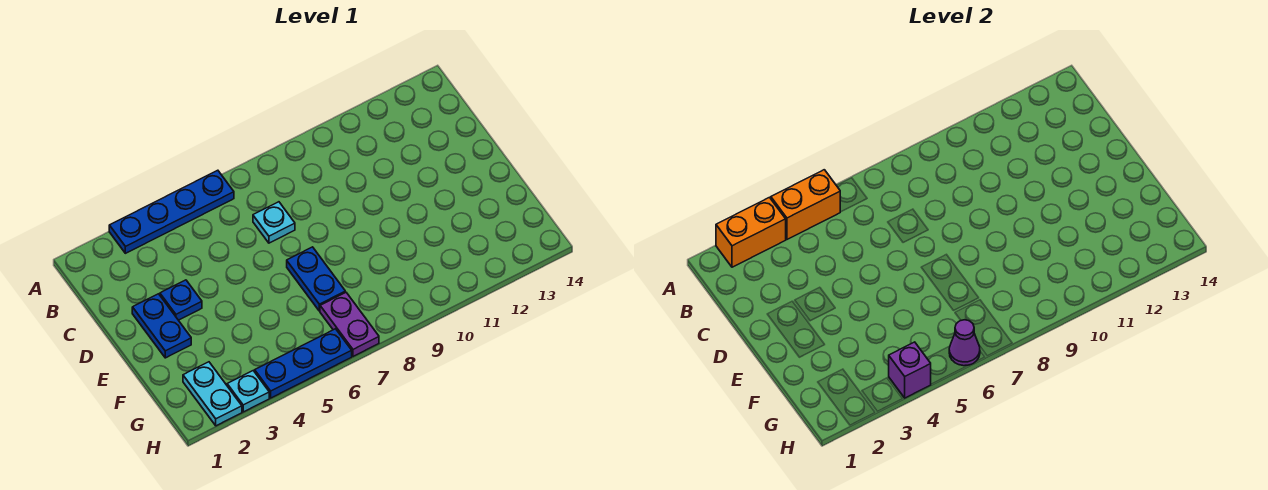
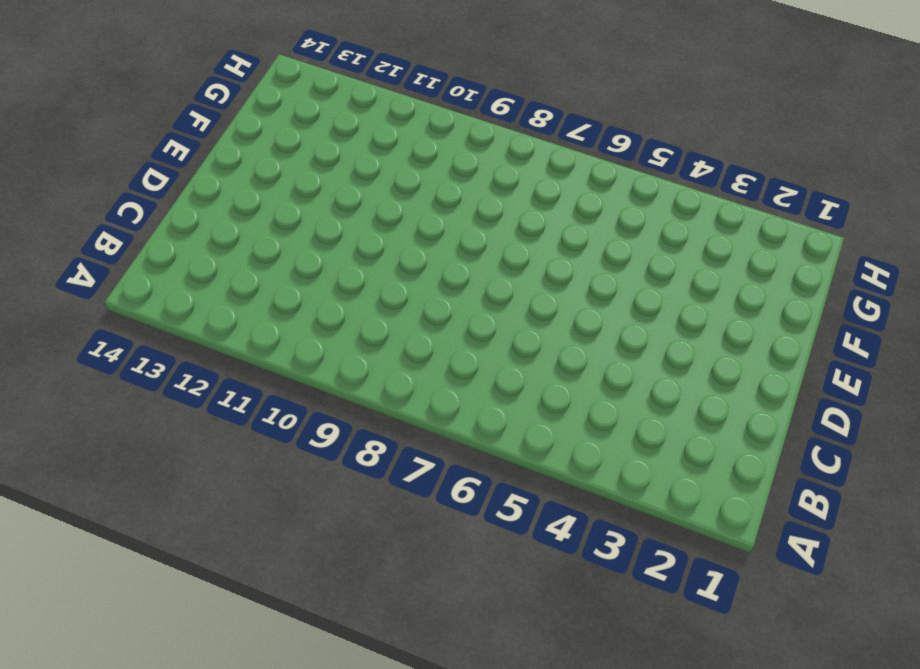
none -> blue plate A3:A6 level 1
none -> cyan plate C7 level 1
none -> blue plate D2:E2 level 1

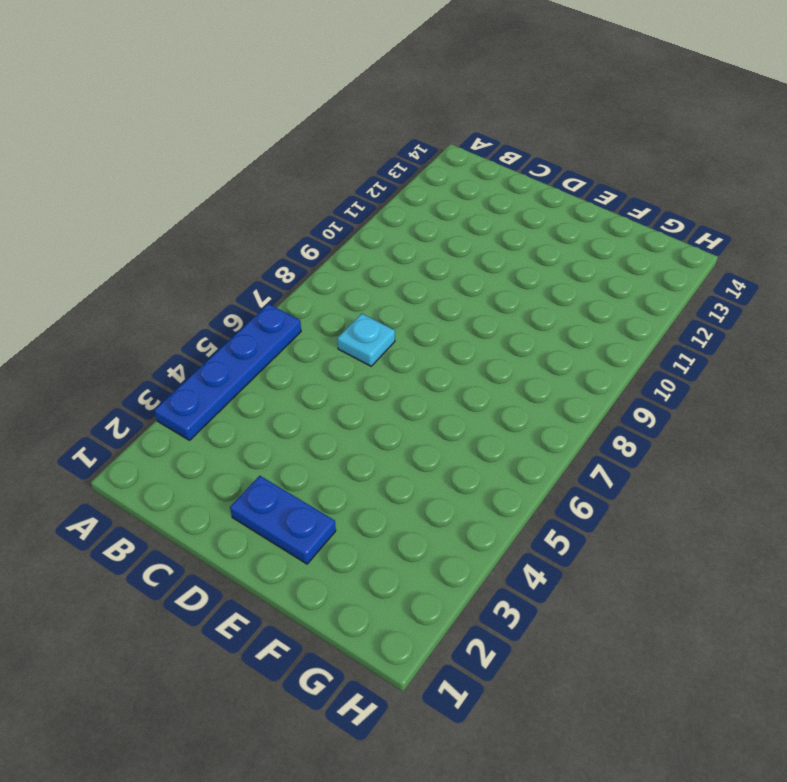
none -> blue plate D3 level 1
none -> blue plate E7:F7 level 1
none -> cyan plate G2:H2 level 1

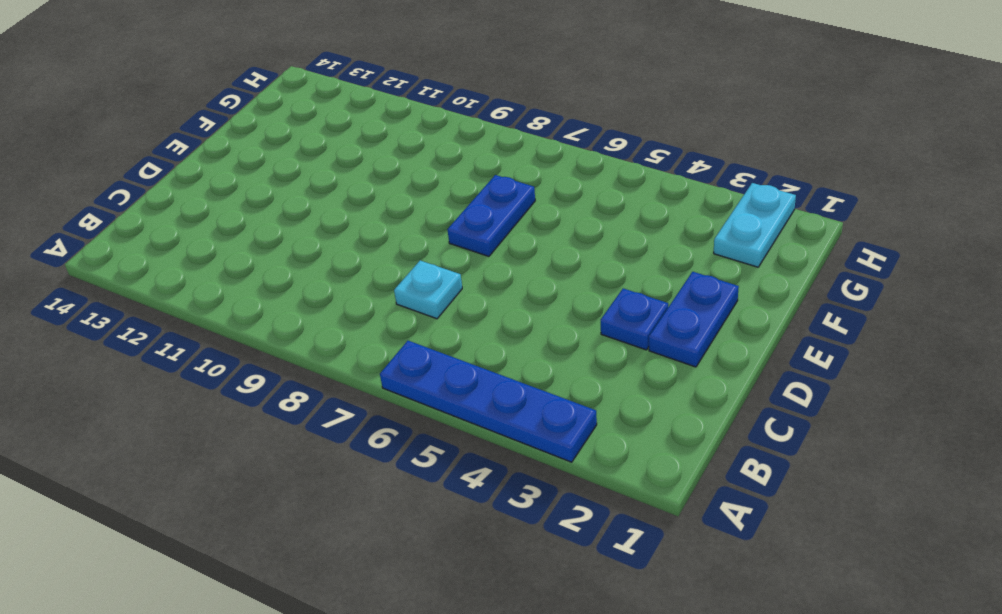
none -> purple plate G7:H7 level 1
none -> cyan plate H3 level 1
none -> blue plate H4:H6 level 1

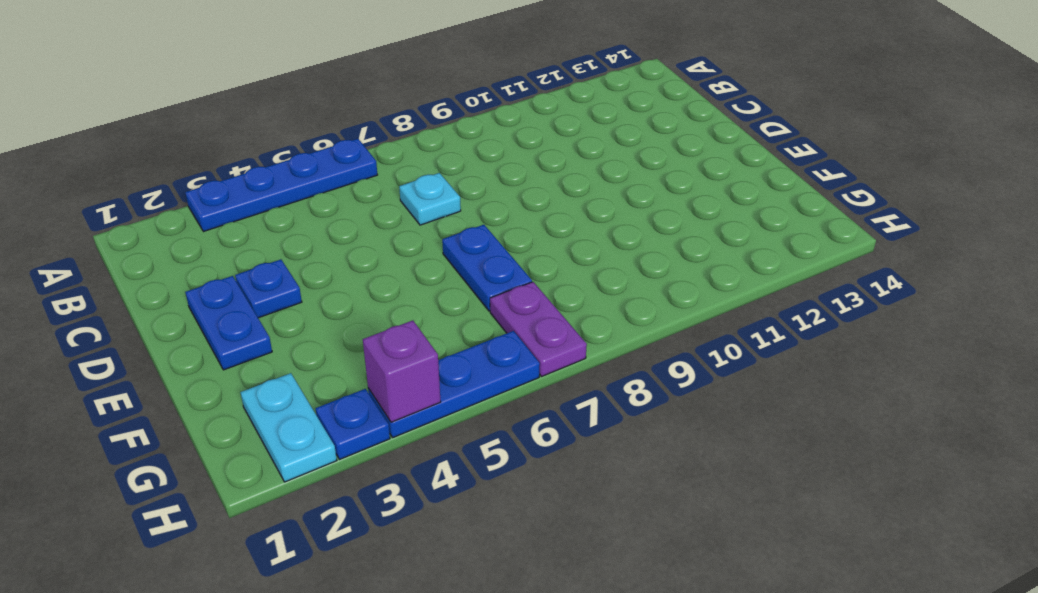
blue plate H3 level 1 -> cyan plate H3 level 1
none -> orange brick A2:A3 level 2
none -> orange brick A4:A5 level 2
none -> purple cone H6 level 2

